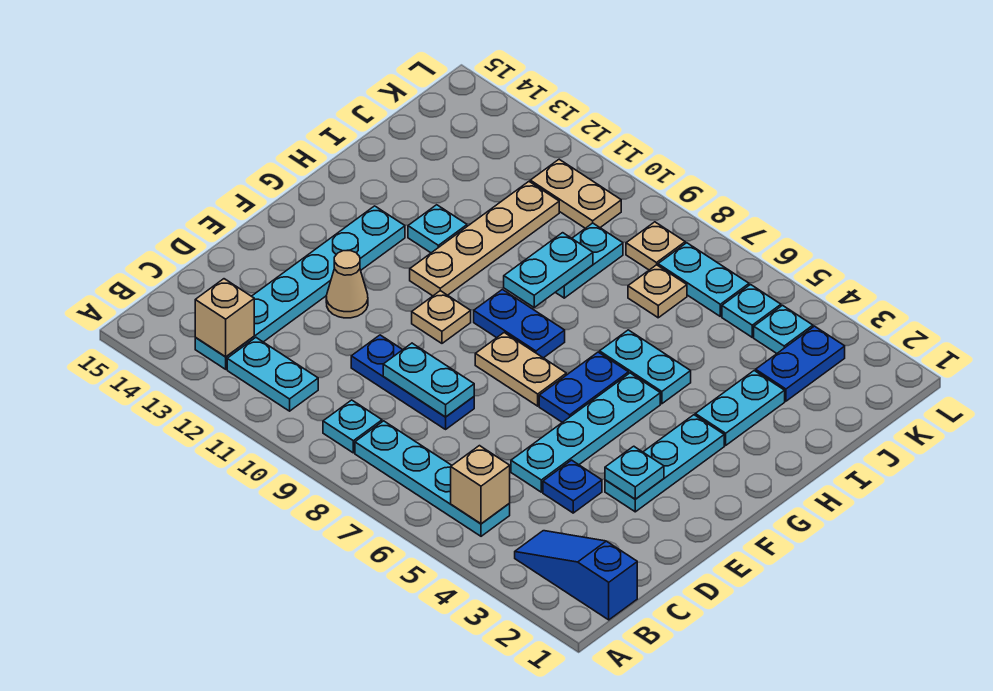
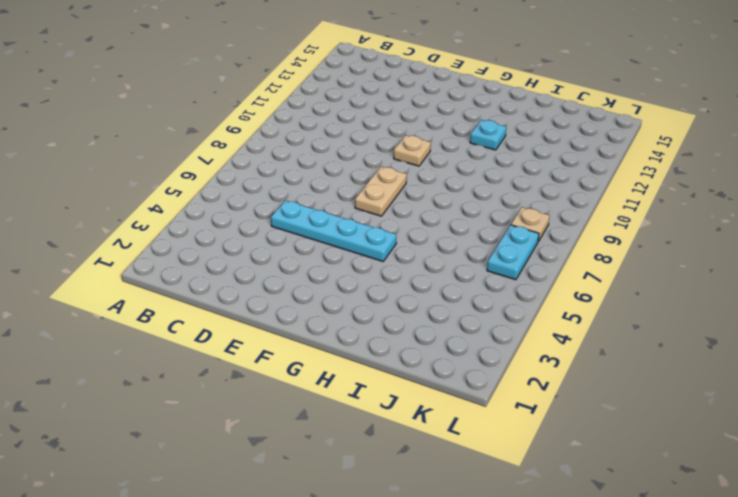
none -> blue slope B1:B3 level 1 top 1
none -> cyan plate B5:B8 level 1
none -> cyan plate B9 level 1
none -> cyan plate B11:B12 level 1

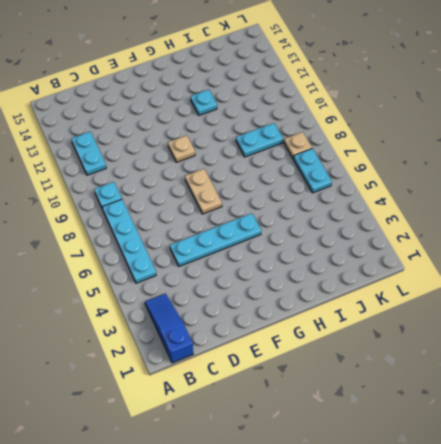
none -> cyan plate B13:G13 level 1
none -> blue plate D4 level 1
none -> blue plate D8:D10 level 1
none -> cyan plate E3:G3 level 1

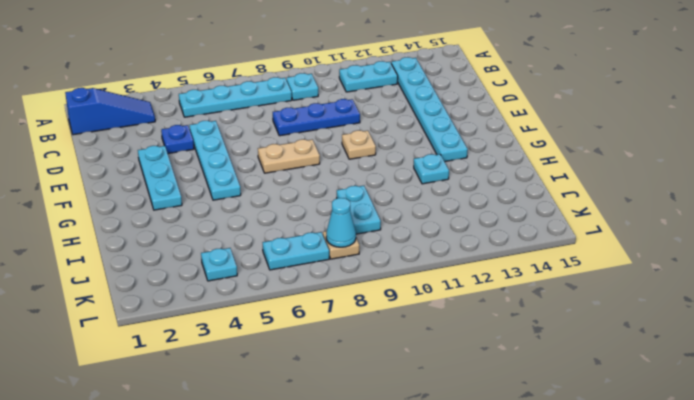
cyan cone K8 level 2 -> none
none -> tan cone E12 level 1
none -> blue plate F6:G6 level 1
none -> blue plate G8:G9 level 1
none -> tan plate G11:J11 level 1

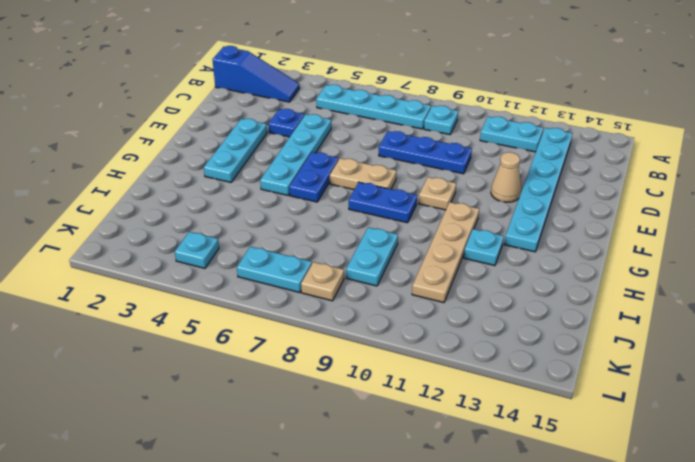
none -> cyan plate H3:I3 level 1
none -> cyan plate H5:H6 level 1
none -> blue plate J3:K3 level 1
none -> tan plate J7 level 1

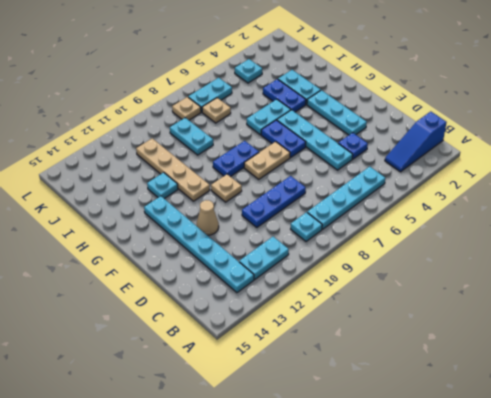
blue plate H4:I4 level 1 -> blue plate J3:K3 level 1
none -> cyan plate K5 level 1
none -> tan plate K10:K11 level 1
none -> tan brick B5 level 2
none -> tan brick B13 level 2

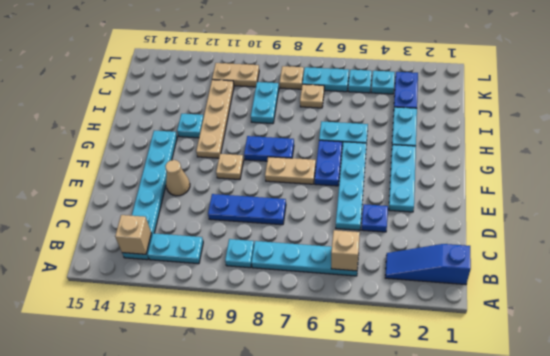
none -> cyan plate D8:D9 level 2
none -> cyan plate E3 level 2
none -> cyan plate H9:I9 level 2

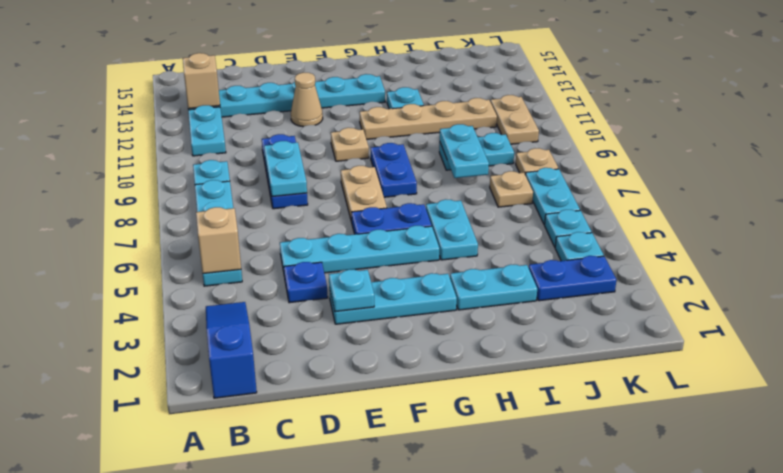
cyan plate I8:I9 level 2 -> cyan plate H9:I9 level 2

